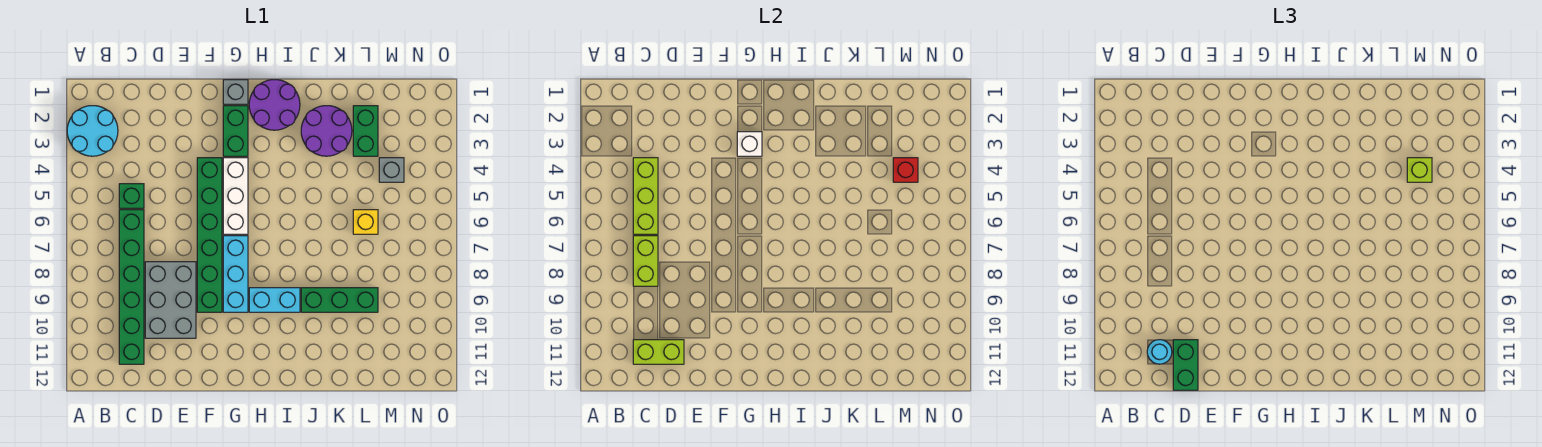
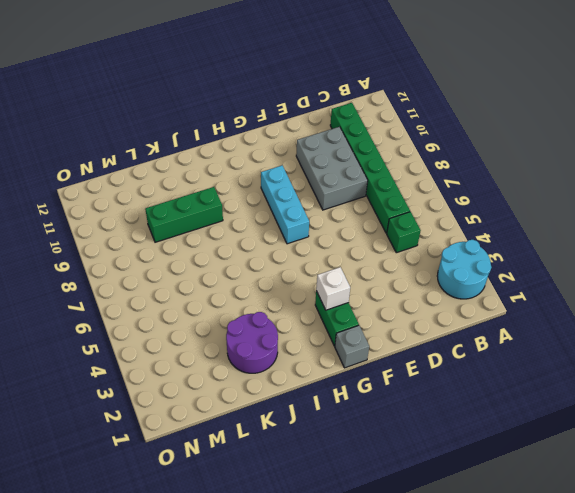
none -> green brick F4:F9 level 1
none -> white brick G4:G6 level 1
none -> purple round brick H1:I2 level 1

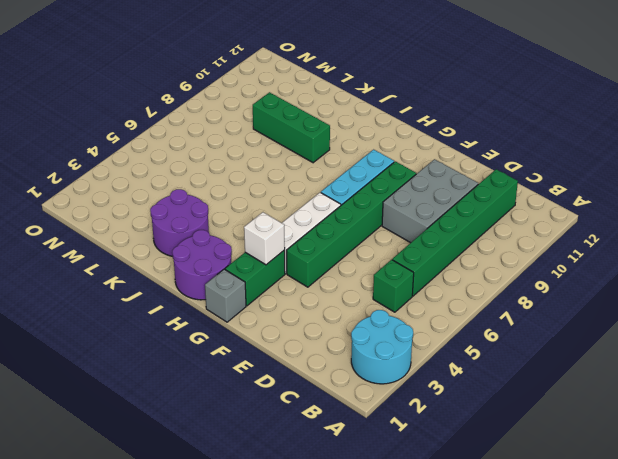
none -> cyan brick H9:I9 level 1
none -> green brick L2:L3 level 1
none -> yellow brick L6 level 1

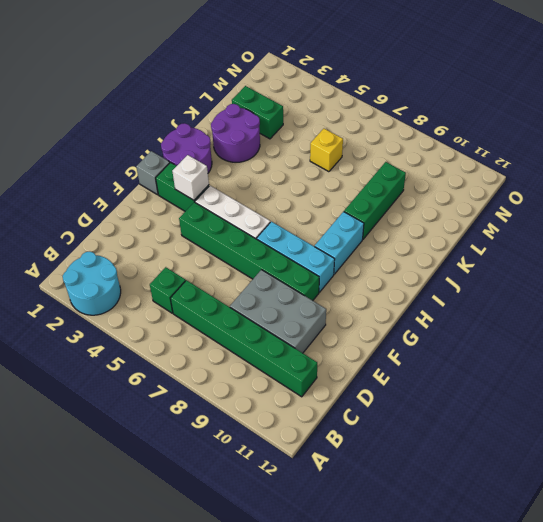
none -> grey brick M4 level 1
none -> lime brick C4:C6 level 2
none -> lime brick C7:C8 level 2

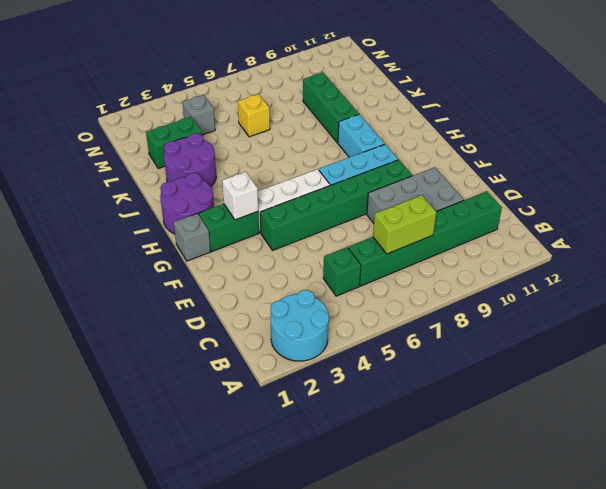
none -> lime brick C4:C6 level 2
none -> lime brick C11:D11 level 2
none -> red brick M4 level 2

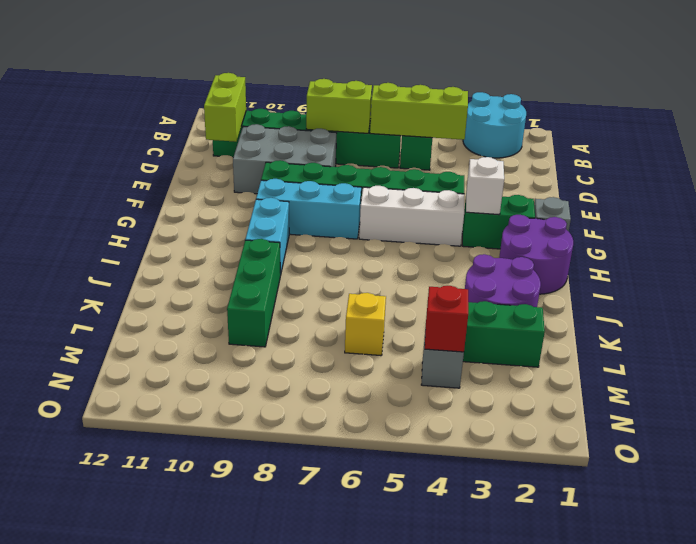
none -> cyan round brick C11 level 3
none -> green brick D11:D12 level 3
none -> lime brick M4 level 3

